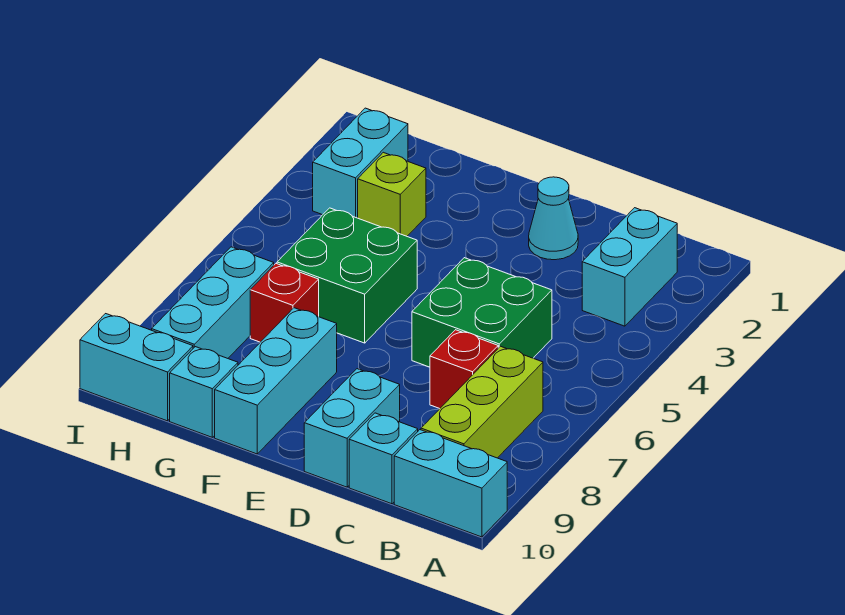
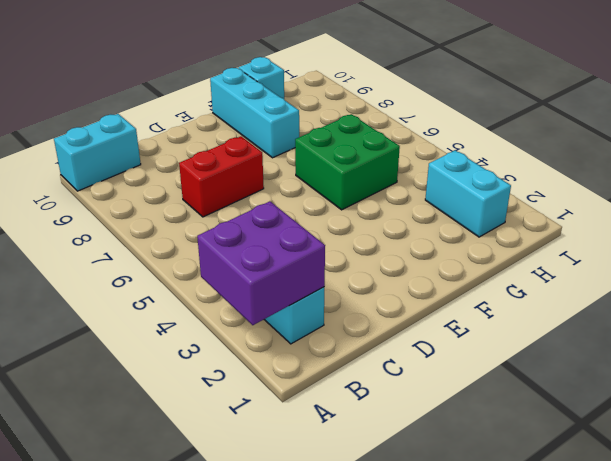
purple brick A2:B3 level 2 -> none
red brick C7:D7 level 1 -> red brick C7 level 1
none -> lime brick B7:B9 level 1
none -> green brick C5:D6 level 1
none -> cyan brick C10 level 1

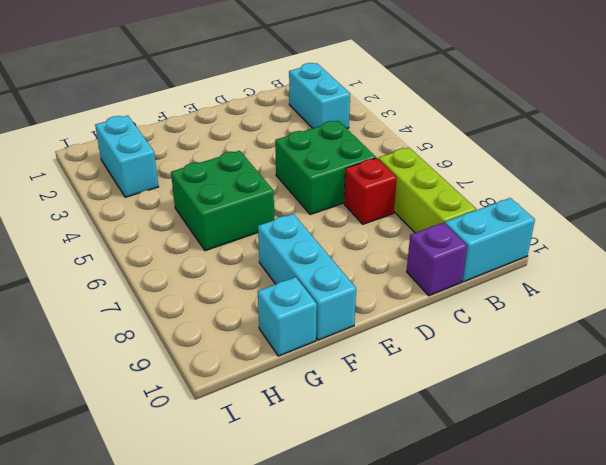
purple brick C10 level 1 -> cyan brick C10 level 1
none -> cyan cone D2 level 1
none -> cyan brick D9:D10 level 1
none -> lime brick G3 level 1

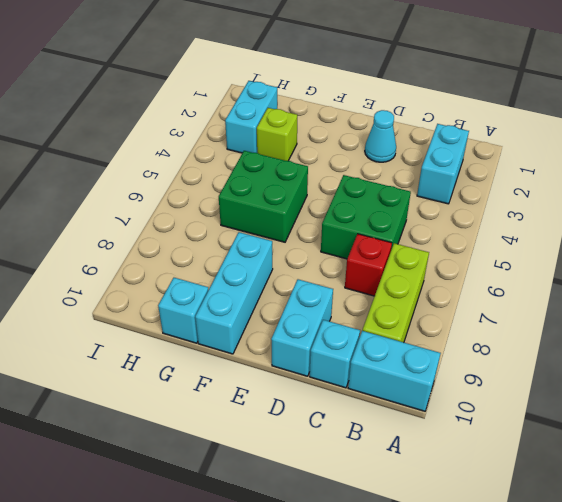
none -> red brick G7 level 1
none -> cyan brick H7:H9 level 1
none -> cyan brick H10:I10 level 1

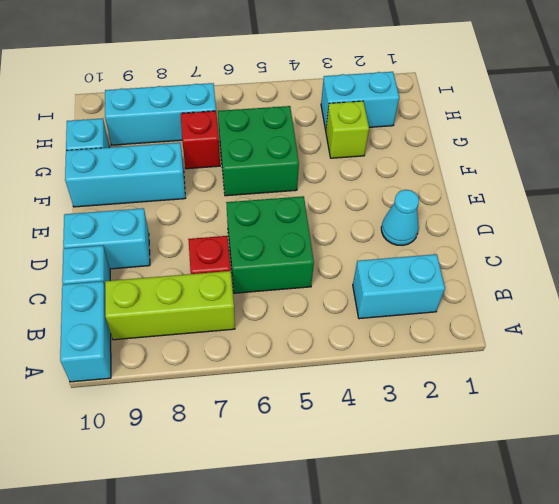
none -> cyan brick H10:I10 level 1

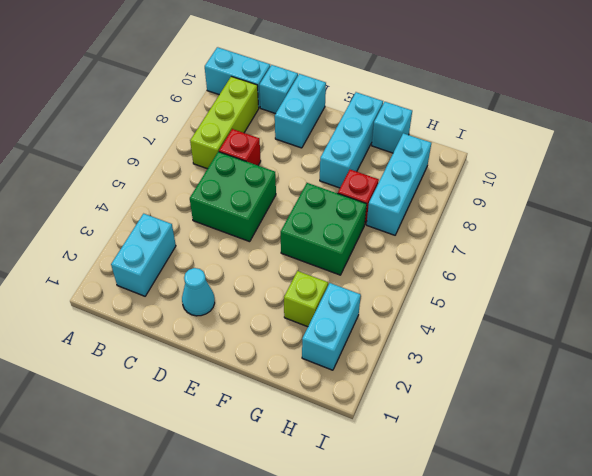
none -> cyan brick H10:I10 level 1

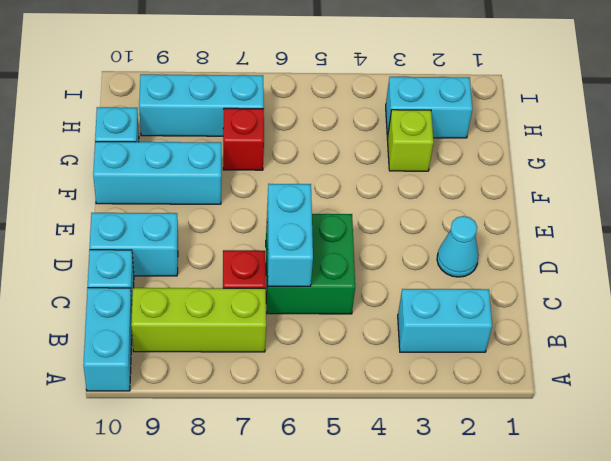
cyan brick C6:D6 level 2 -> cyan brick H10:I10 level 1
none -> green brick F5:G6 level 1

